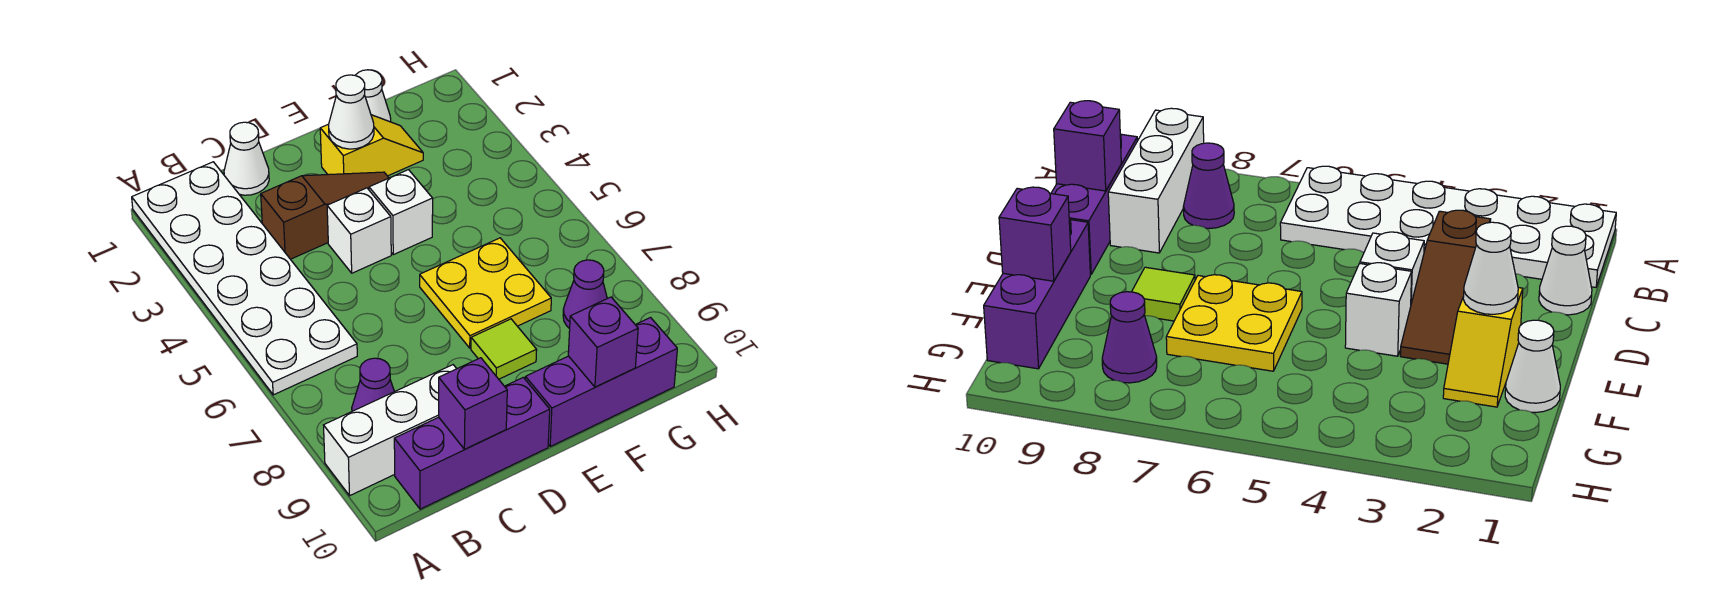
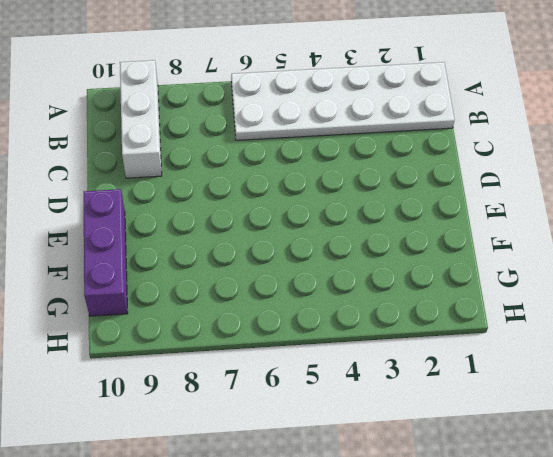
none -> purple cone B8 level 1
none -> purple brick B10:D10 level 1
none -> white cone C1 level 1

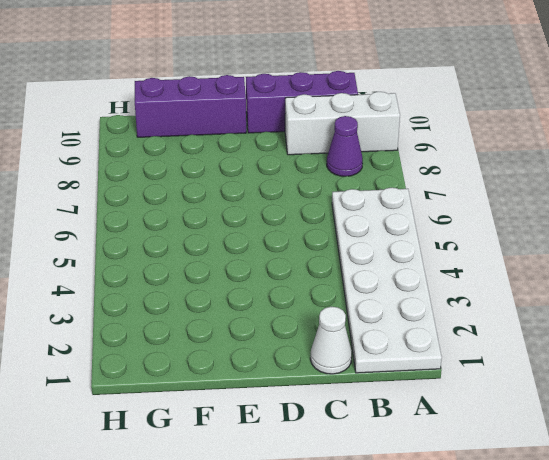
none -> brown slope C3:E3 level 1 top C
none -> white brick D4 level 1
none -> yellow slope E2:F2 level 1 top E

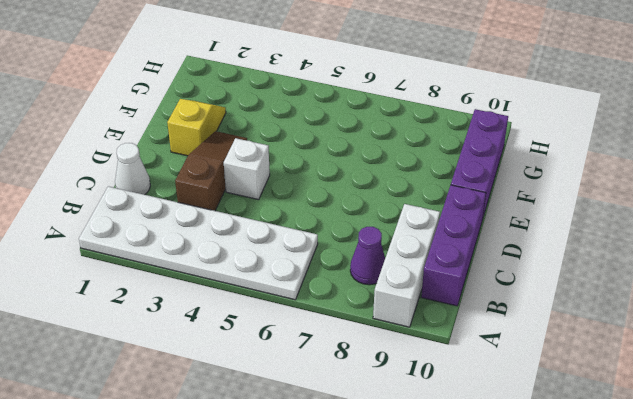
none -> white brick E4 level 1
none -> yellow plate E6:F7 level 1
none -> lime tile E8 level 1

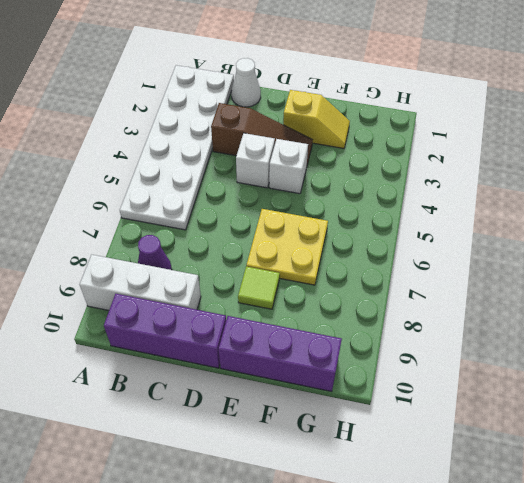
none -> white cone F1 level 1
none -> purple cone G8 level 1
none -> purple brick C10 level 2

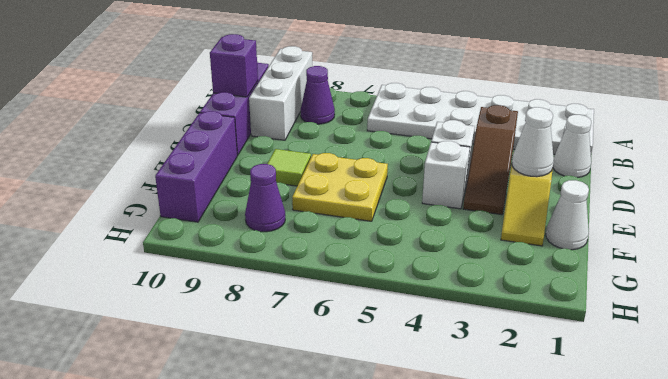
none -> purple brick F10 level 2

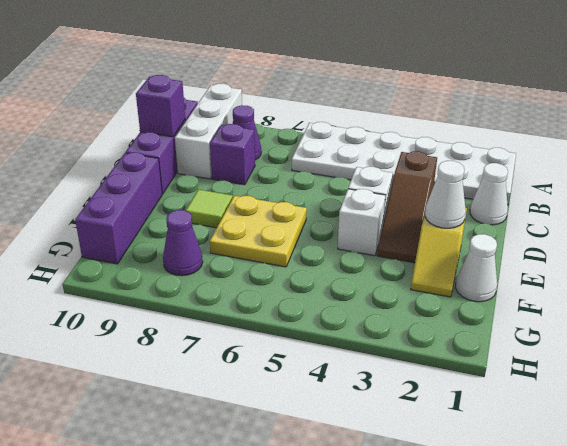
purple brick C8 level 1 -> purple brick F10 level 2

